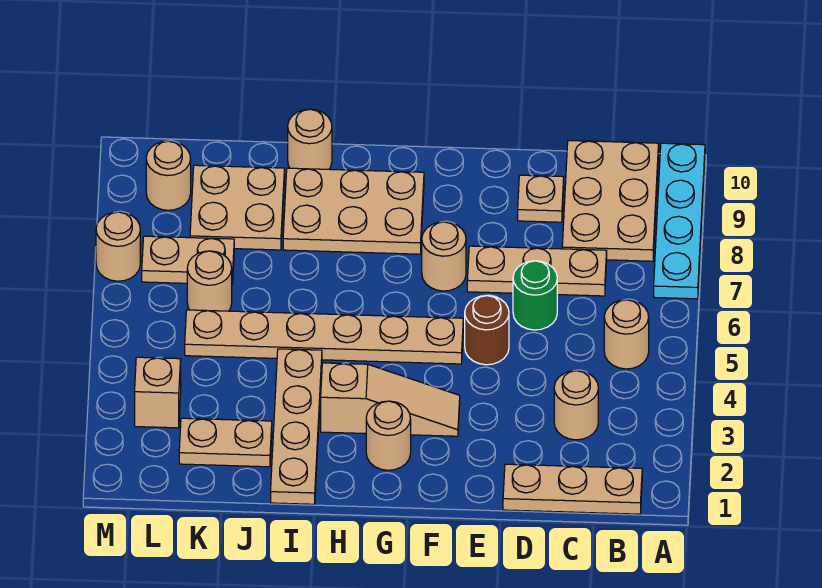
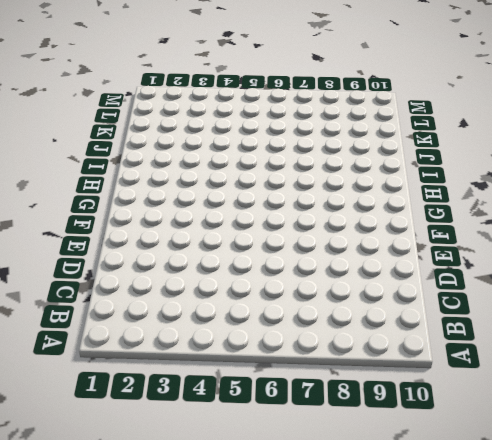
none -> cyan plate A7:A10 level 1
none -> tan plate B1:D1 level 1
none -> tan round brick B5 level 1

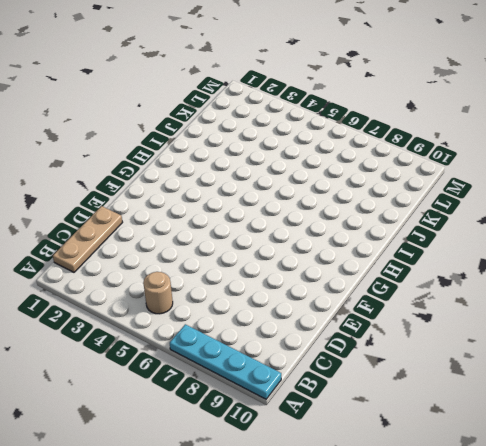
none -> tan plate B8:C10 level 1
none -> tan round brick C3 level 1
none -> tan plate C7:E7 level 1

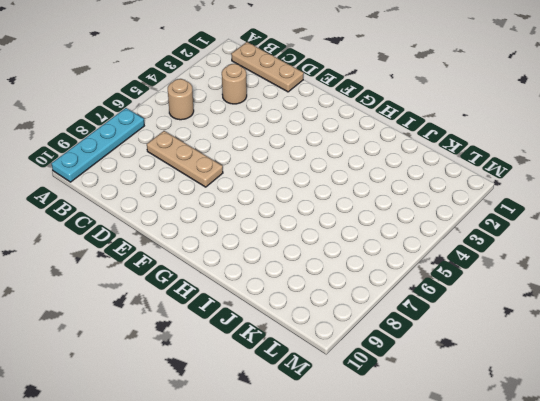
none -> tan plate B8:C10 level 1
none -> green round brick D6 level 1
none -> tan plate D9 level 1

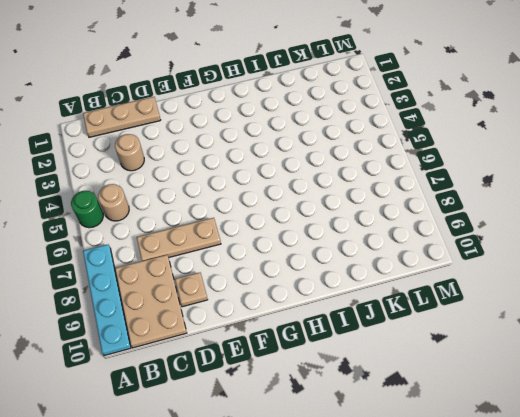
green round brick A5 level 1 -> green round brick D6 level 1
none -> brown round brick E5 level 1
none -> tan slope F3:H3 level 1 top H
none -> tan plate F5:K5 level 1

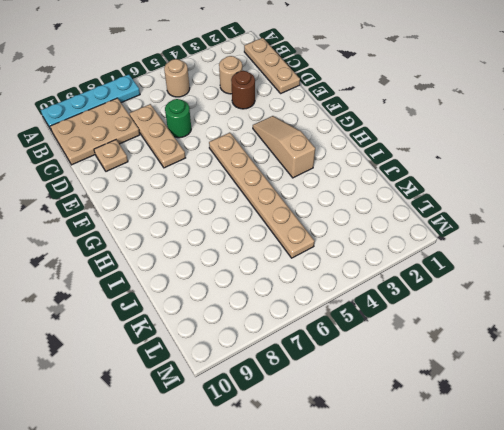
brown round brick D3 level 1 -> brown round brick E5 level 1
none -> tan round brick F7 level 1
none -> tan round brick G2 level 1
none -> tan plate G8:I9 level 1

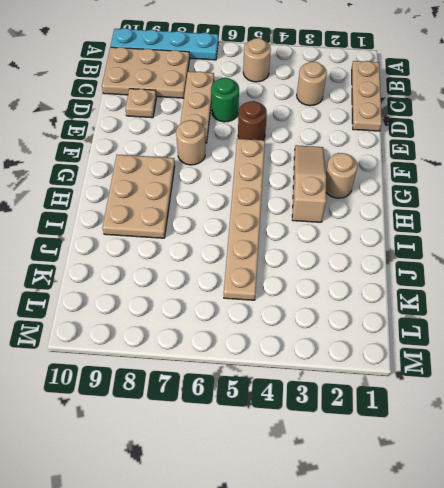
none -> tan plate I1:I4 level 1
none -> tan round brick I10 level 1
none -> tan plate J2:K2 level 1

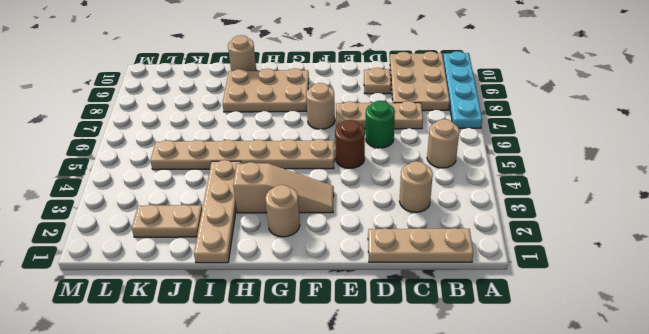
none -> tan plate J8:K9 level 1
none -> tan round brick K6 level 1
none -> tan plate K7:L7 level 1

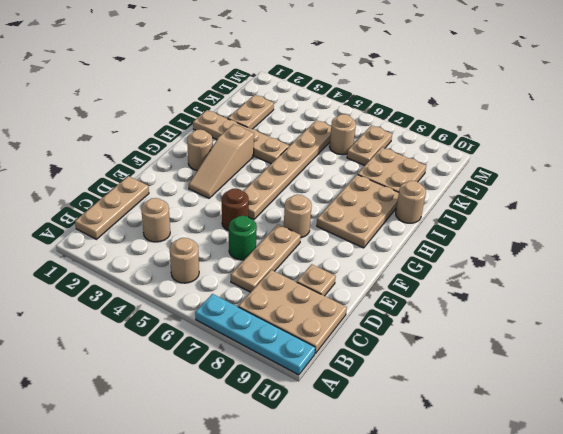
none -> tan brick L3 level 1
none -> tan round brick L9 level 1
none -> tan round brick M7 level 1

